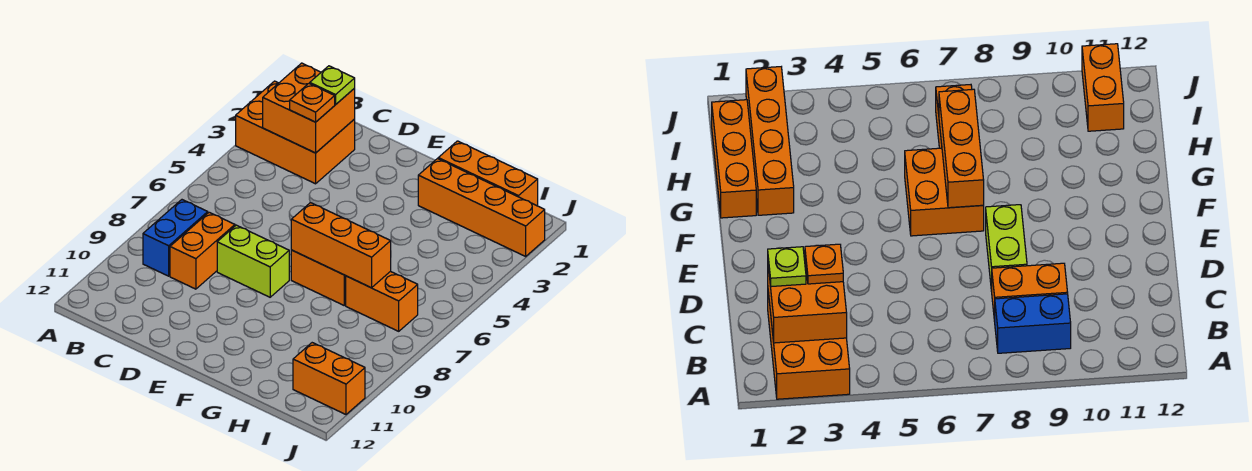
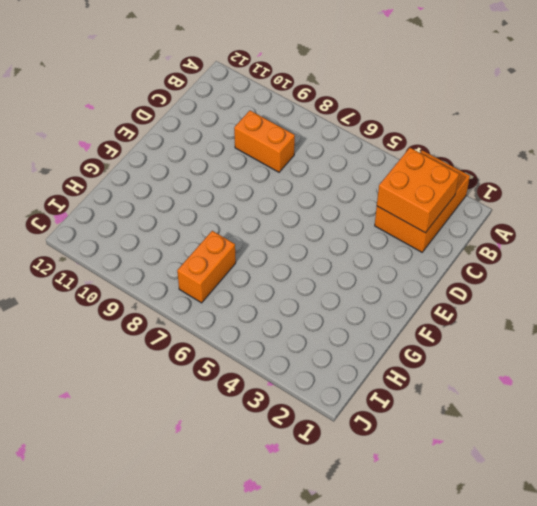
none -> blue brick B8:B9 level 1
none -> lime brick D8:E8 level 1
none -> orange brick F6:G7 level 1

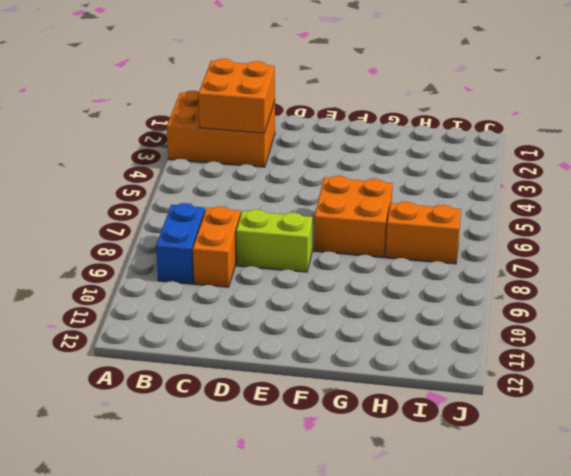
none -> orange brick G1:I1 level 1
none -> orange brick G2:J2 level 1
none -> orange brick I11:J11 level 1

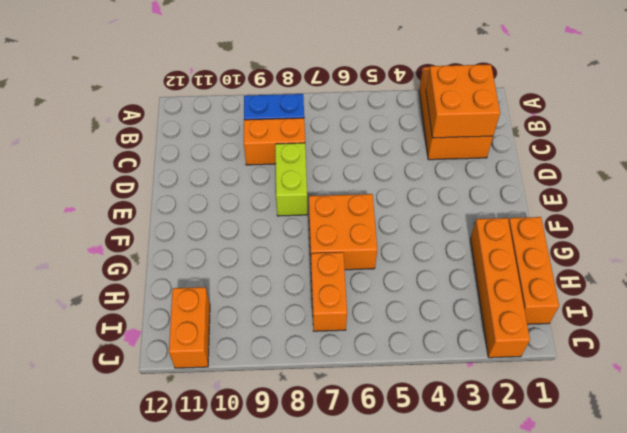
none -> orange brick F7:H7 level 2
none -> lime plate C2 level 3
none -> orange plate C3 level 3

